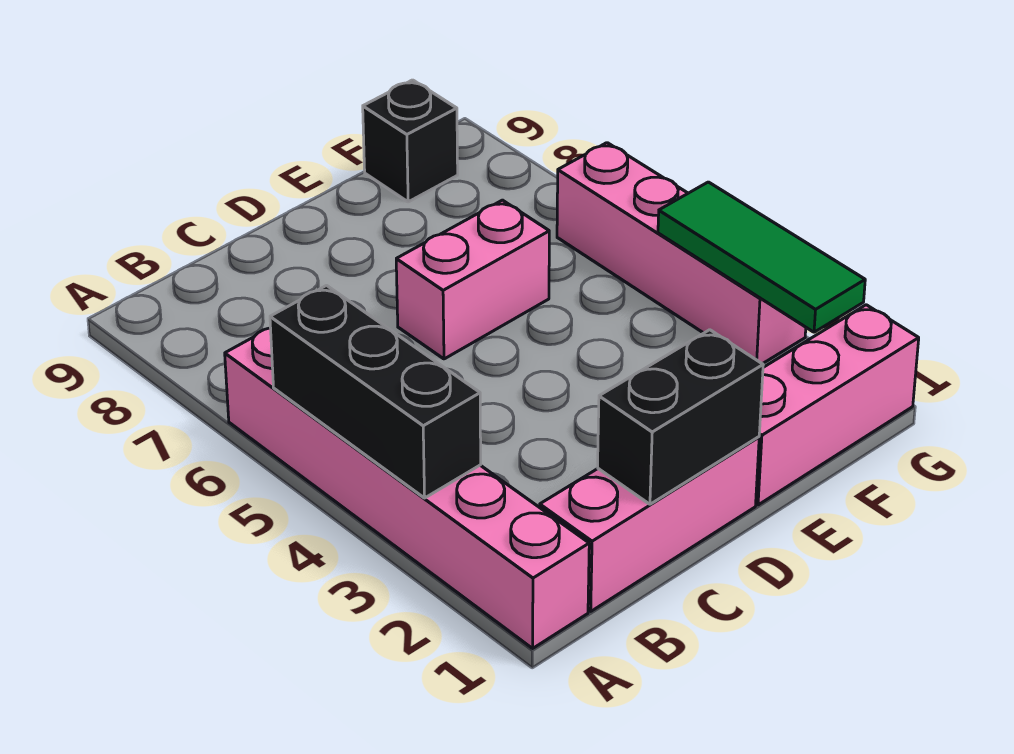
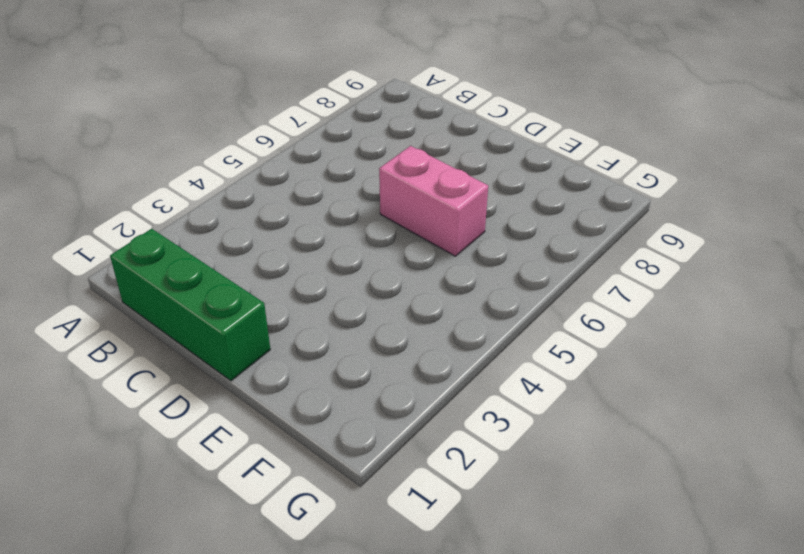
green brick B1:D1 level 1 -> pink brick B1:D1 level 1
none -> pink brick A1:A6 level 1
none -> pink brick E1:G1 level 1

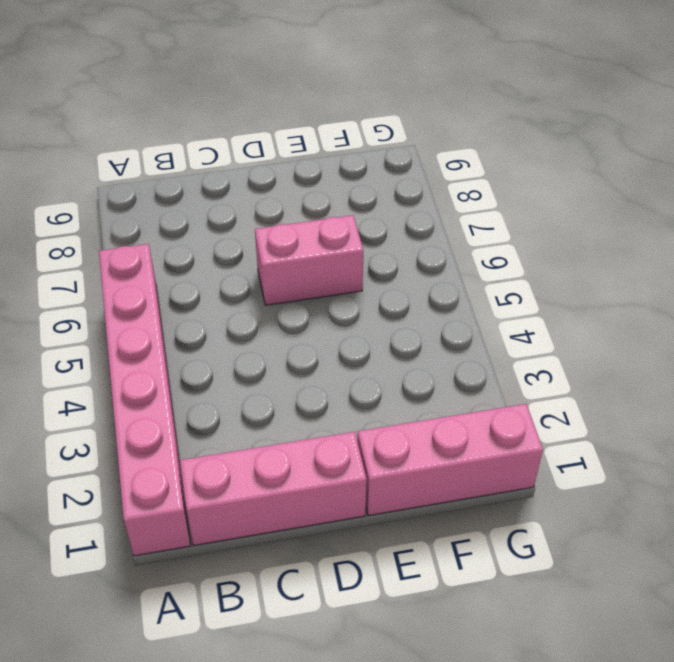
none -> black brick F9 level 1
none -> pink brick G3:G6 level 1

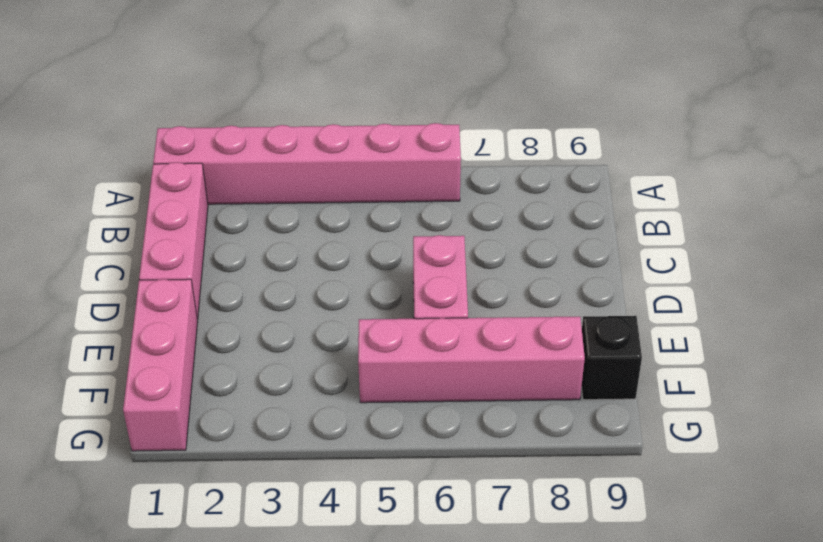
pink brick F5:F8 level 1 -> pink brick G3:G6 level 1
none -> black brick A3:A5 level 2
none -> black brick C1:D1 level 2

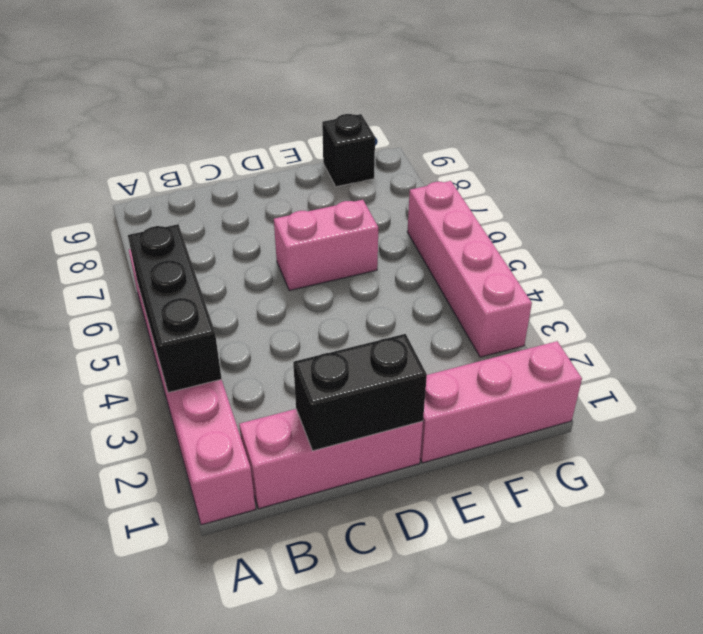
none -> green tile G2:G4 level 2

